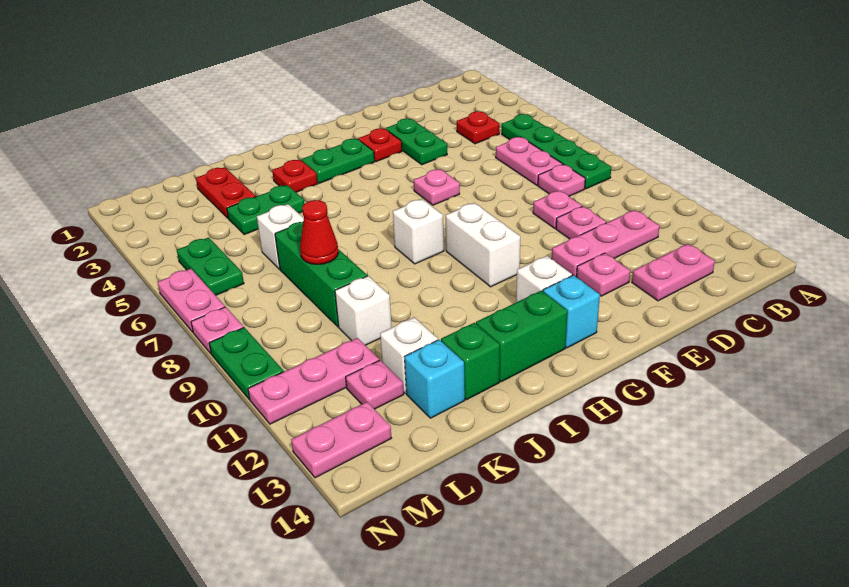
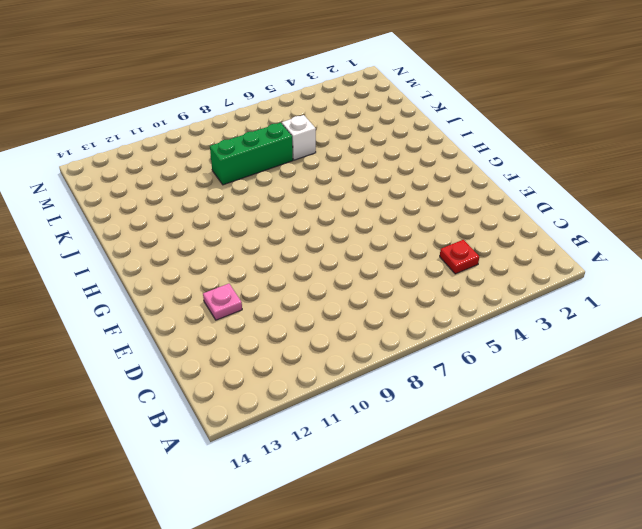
none -> green plate B5:B8 level 1
none -> pink plate C6:C7 level 1
none -> pink plate C8 level 1
none -> pink plate C11:E11 level 1

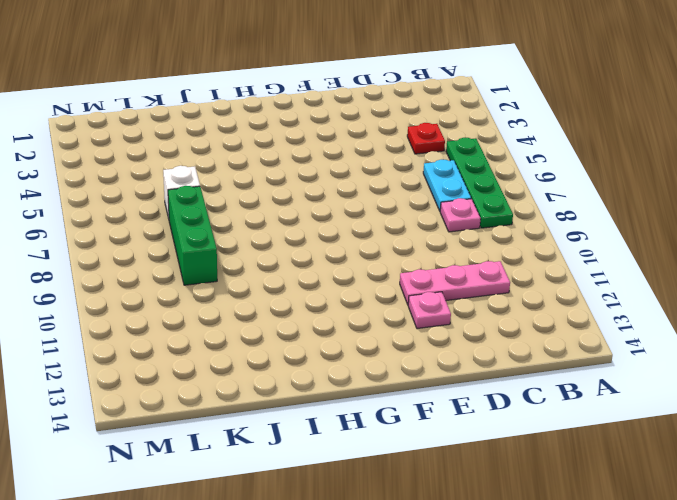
cyan plate C6:C7 level 1 -> pink plate C6:C7 level 1
none -> pink plate C13:D13 level 1
none -> pink plate D9 level 1
none -> pink plate D10 level 1
none -> green plate E3:E4 level 1

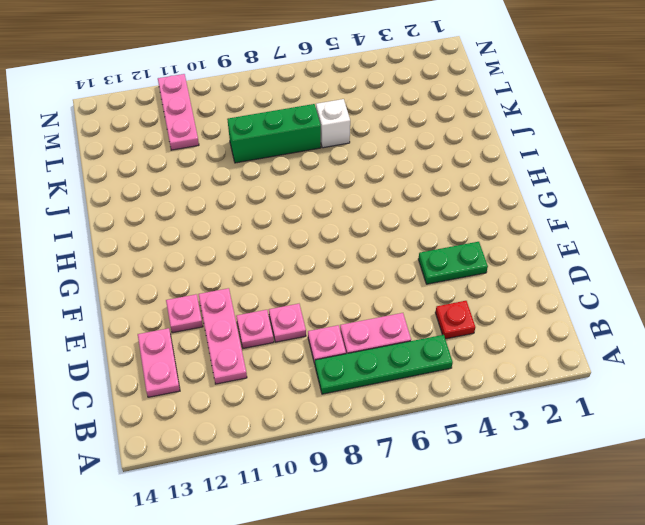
none -> red plate F3 level 1
none -> pink plate F6 level 1
none -> green plate G3:H3 level 1
none -> white brick G9:G10 level 1

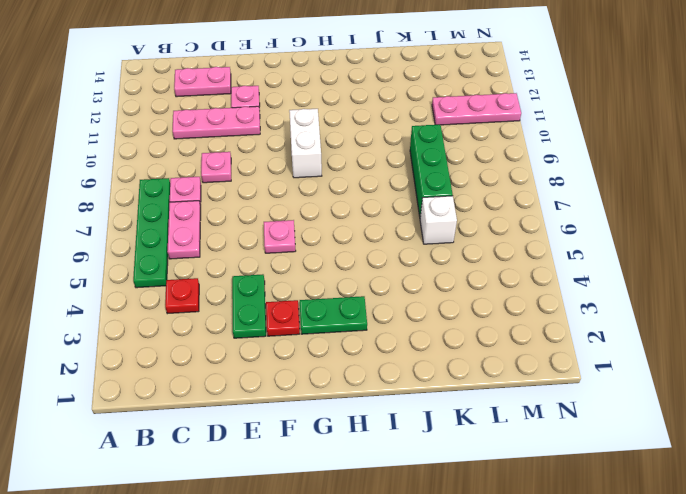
none -> pink plate D10 level 1
none -> white brick G12 level 1
none -> cyan brick G13 level 1
none -> white brick H8 level 1

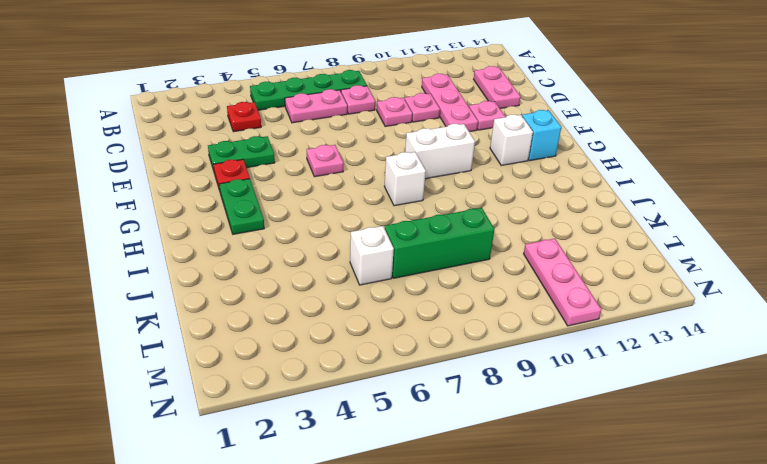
none -> green brick H13:I13 level 1
none -> red plate I3 level 1
none -> green plate J4:K4 level 1
none -> green brick J13 level 1

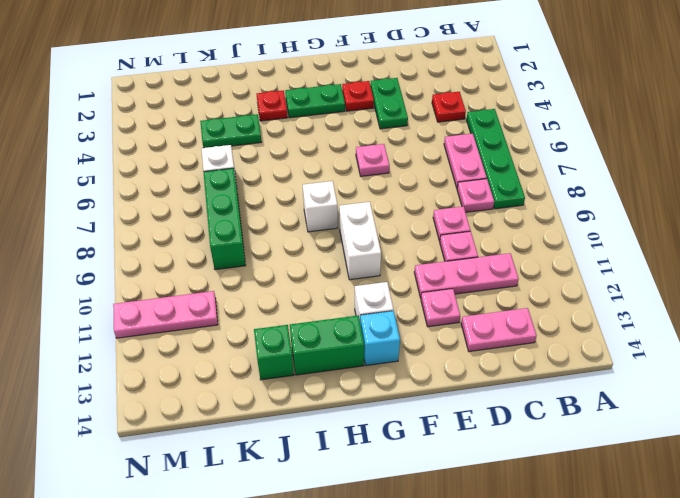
none -> red plate K2:K3 level 1
none -> white brick K10 level 1
none -> white brick K12 level 1
none -> cyan brick K13 level 1

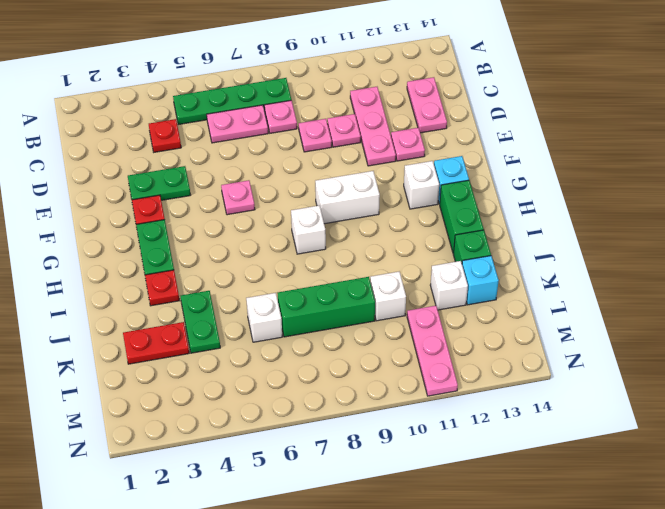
none -> pink plate L12 level 1
none -> green plate M5:M6 level 1
none -> pink plate M13:N13 level 1
none -> pink plate N6:N7 level 1

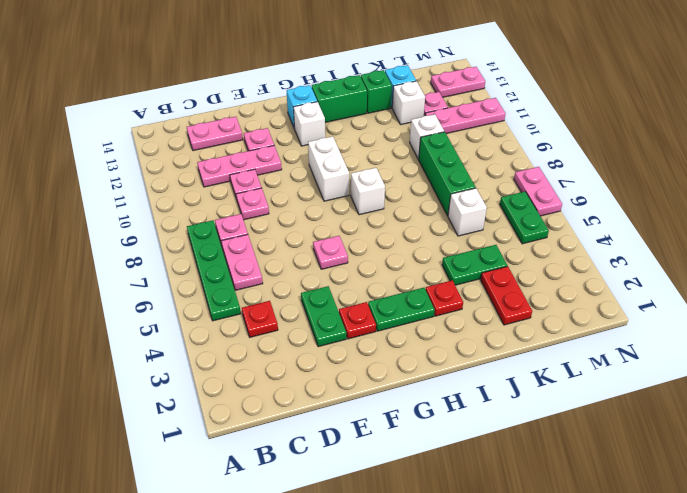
none -> pink plate N8 level 1
none -> green plate N9:N10 level 1
none -> red cone K8 level 2

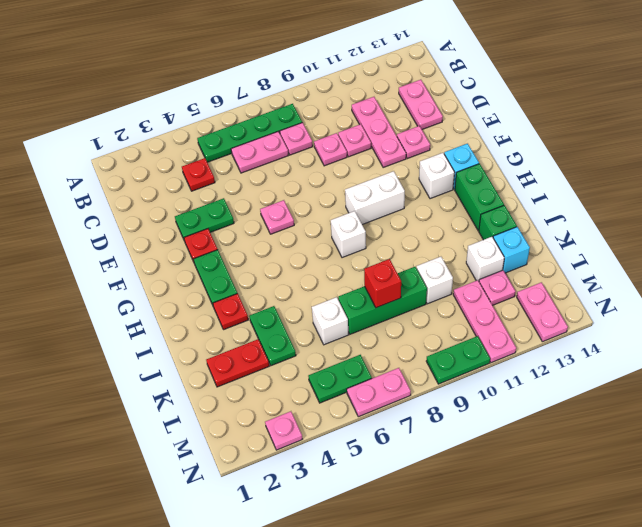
red brick K8 level 2 -> red cone K8 level 2
pink plate N3 level 1 -> pink plate N8 level 1

